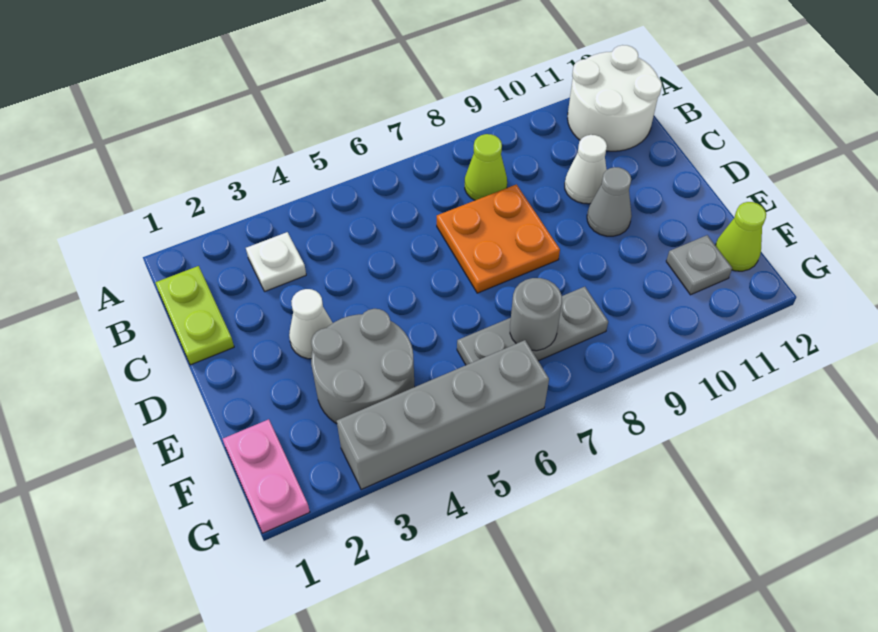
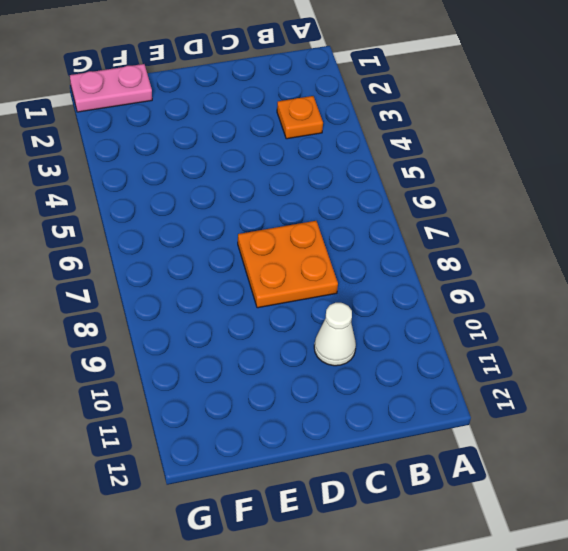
orange plate B3 level 1 -> white plate B3 level 1
none -> white round brick A11:B12 level 1
none -> lime plate B1:C1 level 1
none -> lime cone B8 level 1

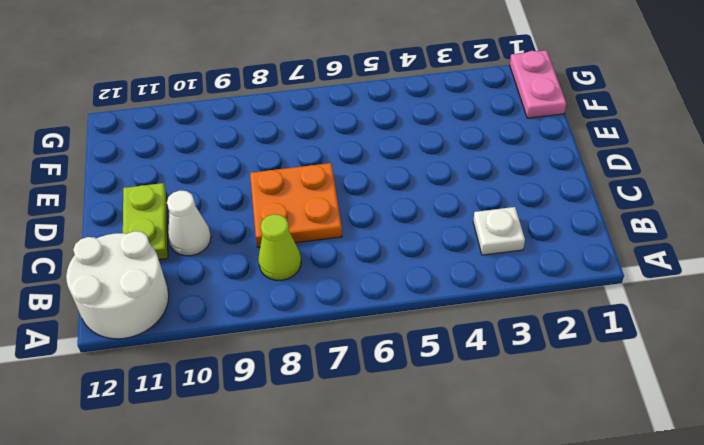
lime plate C11:D11 level 1 -> lime plate B1:C1 level 1
none -> white cone D3 level 1
none -> grey cone D10 level 1
none -> grey round brick E3:F4 level 1

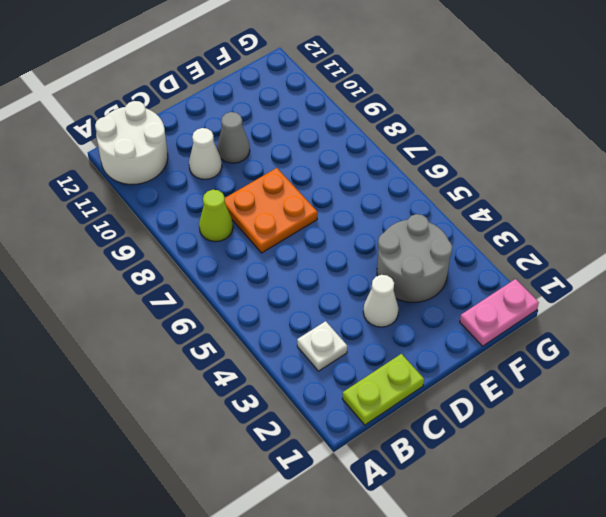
none -> grey plate F6:F8 level 1
none -> grey plate F11 level 1
none -> lime cone F12 level 1

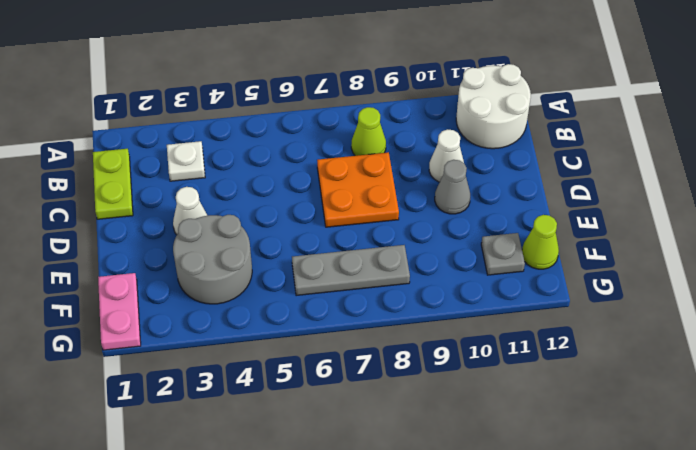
none -> grey brick G3:G6 level 1
none -> grey round brick F7 level 2

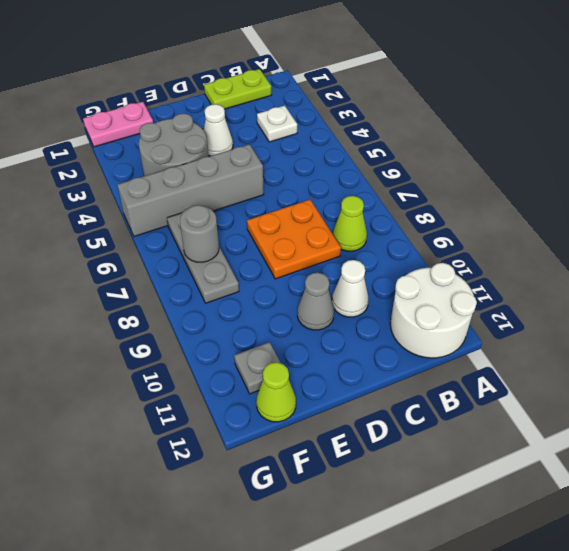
grey brick D5:G5 level 1 -> grey brick G3:G6 level 1

